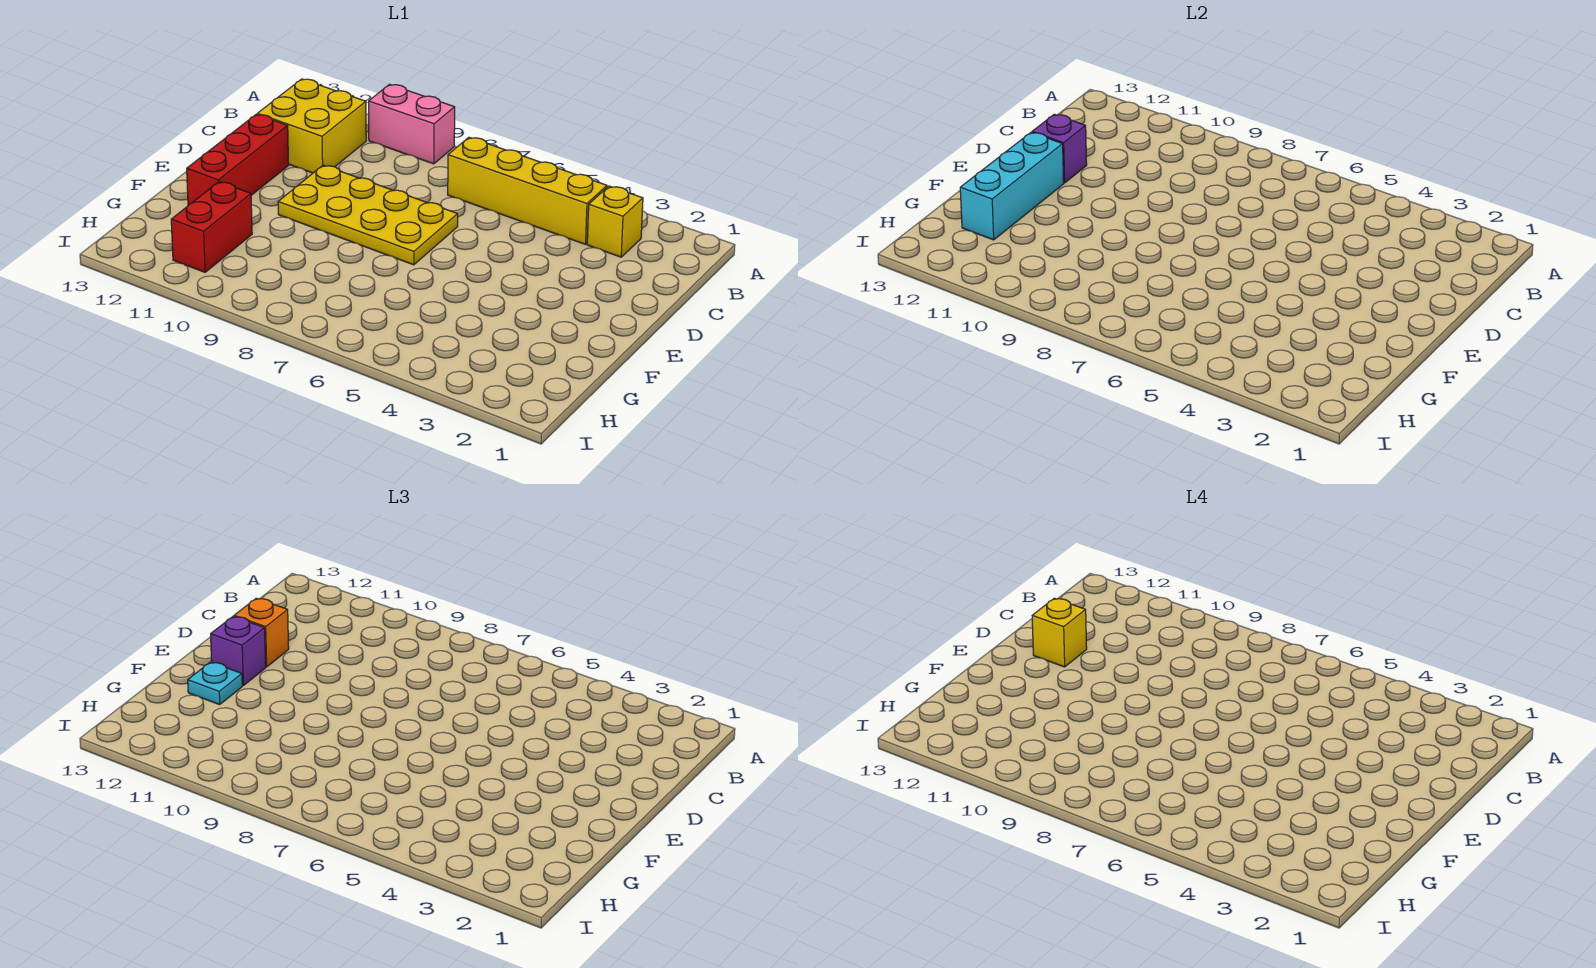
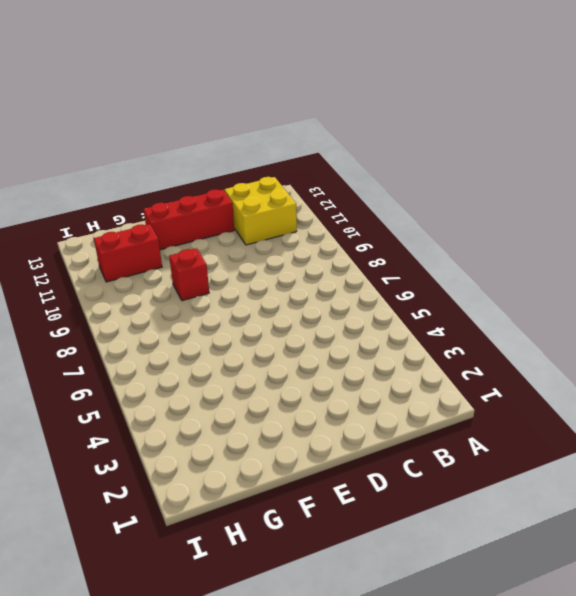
red brick F9 level 1 -> none
none -> pink brick A9:A10 level 1
none -> yellow brick B3 level 1
none -> yellow brick B4:B7 level 1

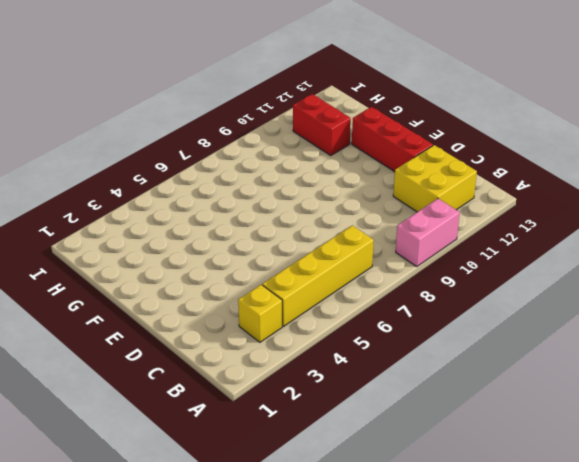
none -> yellow plate D7:E10 level 1
none -> purple brick D12 level 2
none -> cyan brick E12:G12 level 2

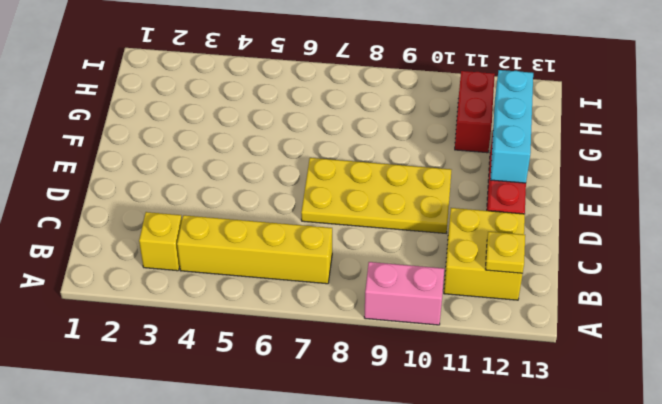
yellow plate B12 level 2 -> none
none -> purple brick D12 level 2
none -> orange brick D12 level 3
none -> purple brick E12 level 3

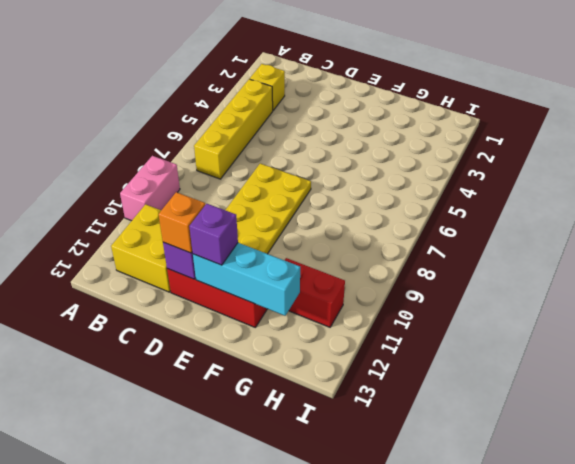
none -> cyan plate F12 level 3
none -> yellow brick D12 level 4

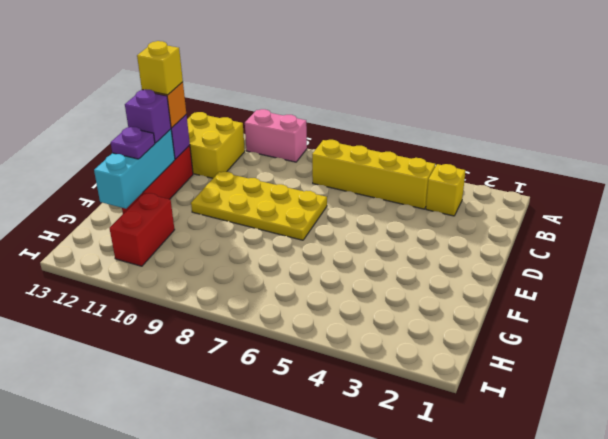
purple plate F12 level 3 -> cyan plate F12 level 3

